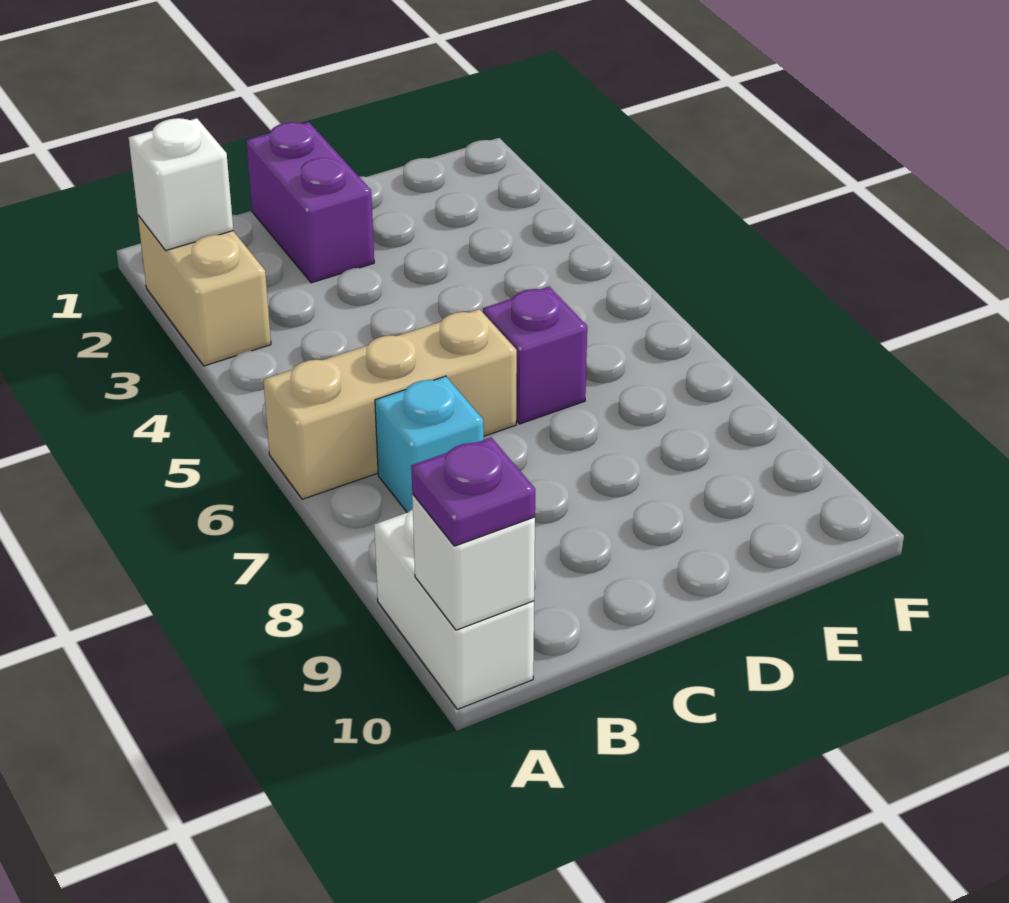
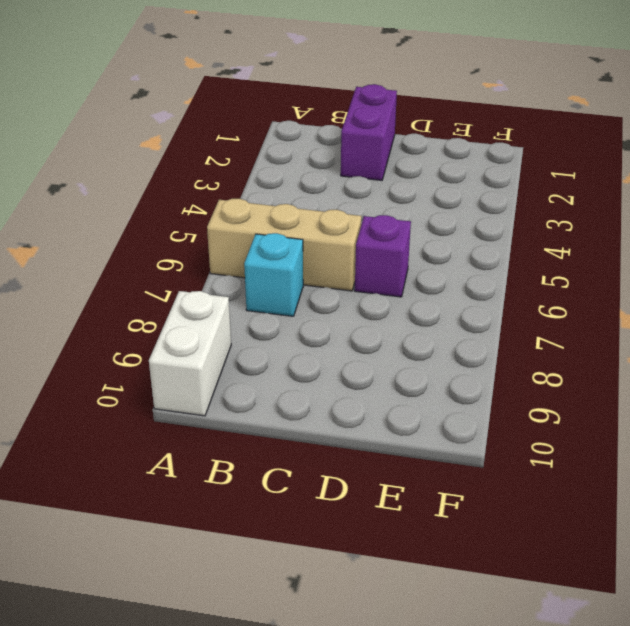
none -> tan brick A2:A3 level 1
none -> white brick A2 level 2

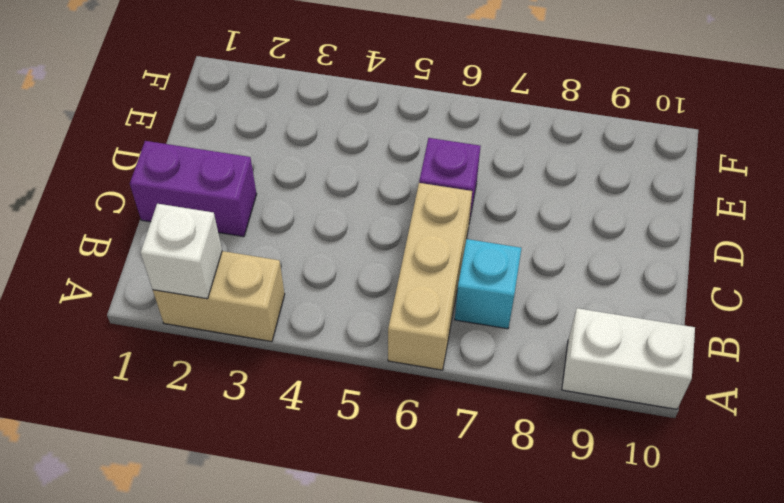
none -> white brick A10 level 2
none -> purple plate A10 level 3

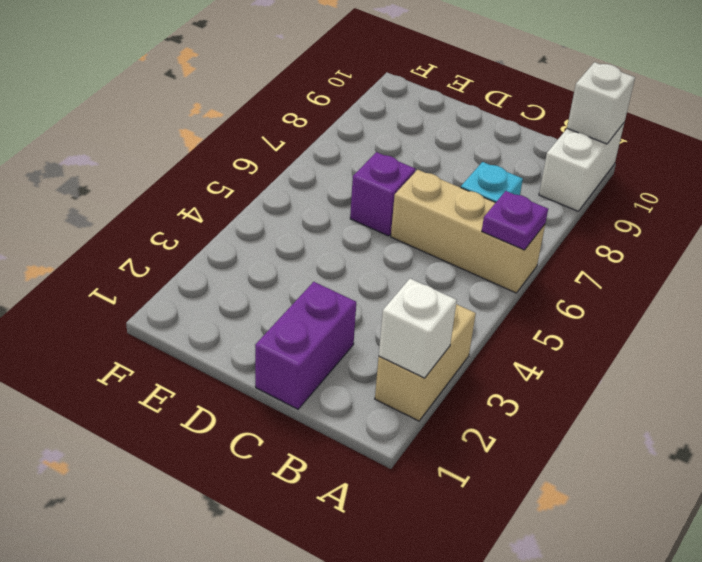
purple plate A6 level 2 -> purple plate A10 level 3

